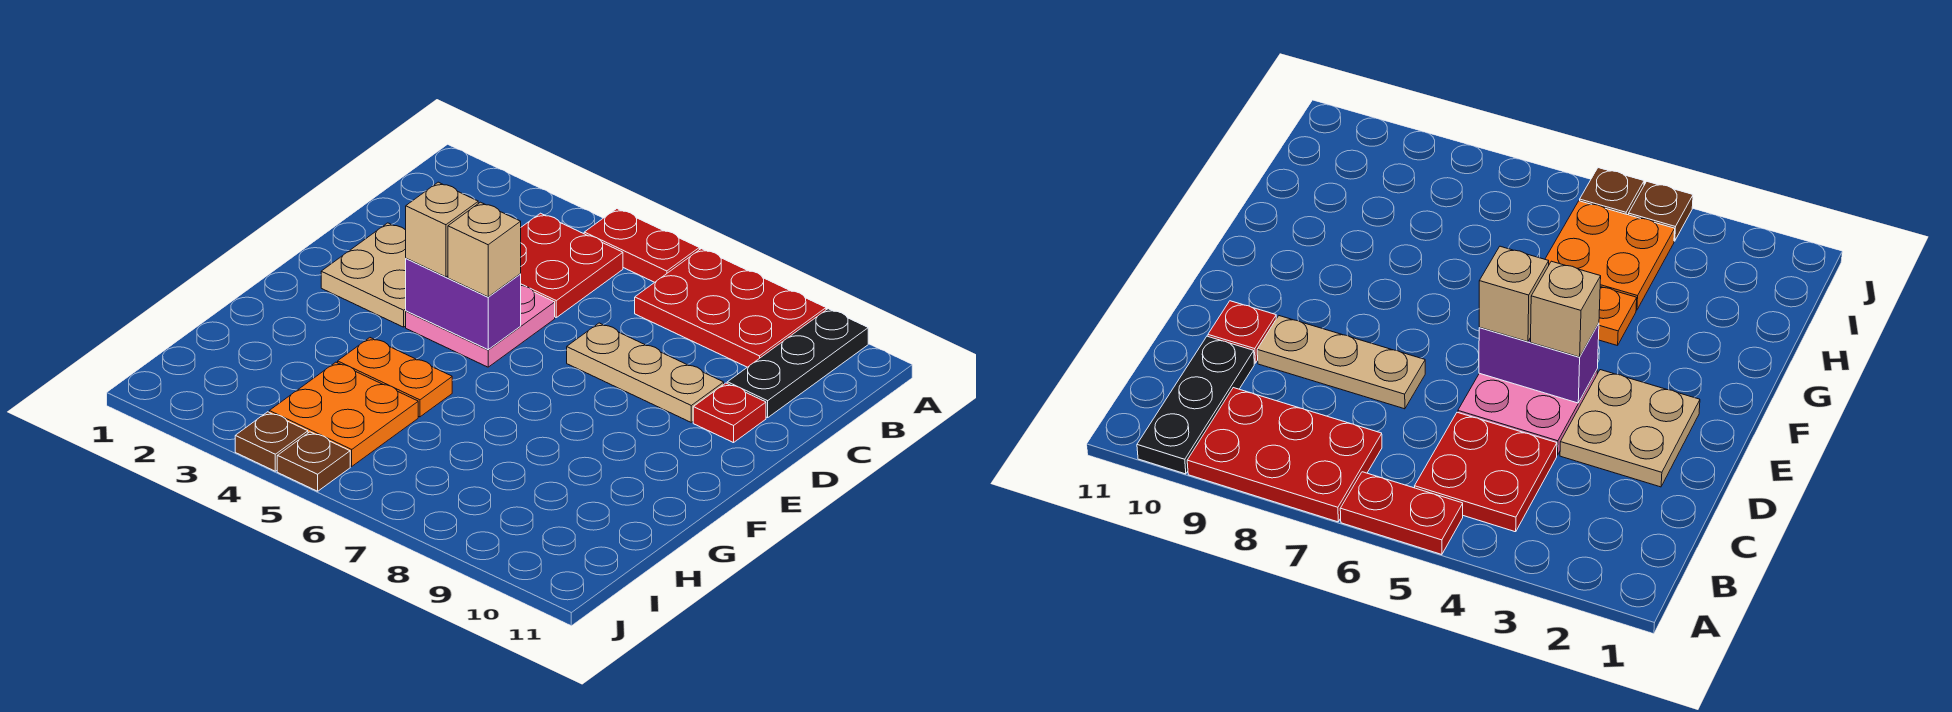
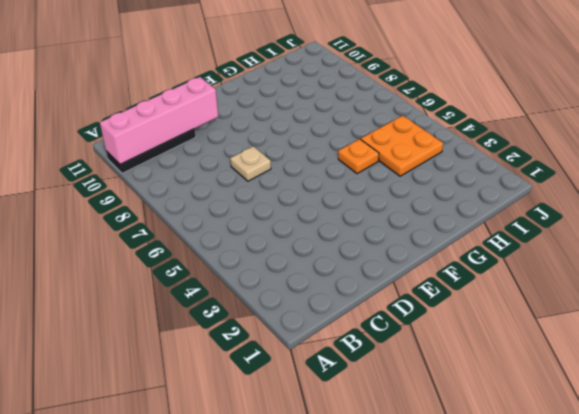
pink brick A10:D10 level 2 -> none
tan plate D7 level 1 -> tan plate D7:D9 level 1
orange plate G5 level 1 -> orange plate G4:G5 level 1
none -> red plate A5:A6 level 1
none -> red plate A7:B9 level 1
none -> red plate B4:C5 level 1

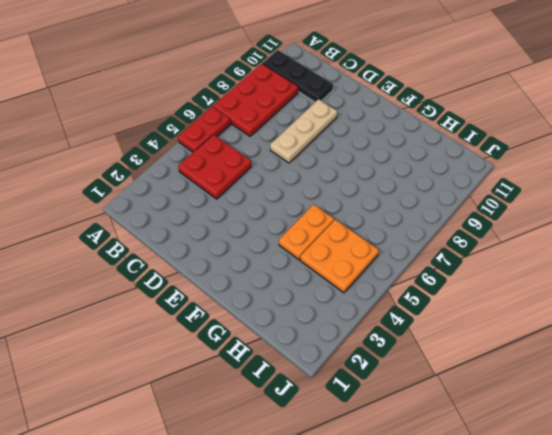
none -> tan plate D2:E3 level 1
none -> pink plate D4:E5 level 1
none -> red plate D10 level 1

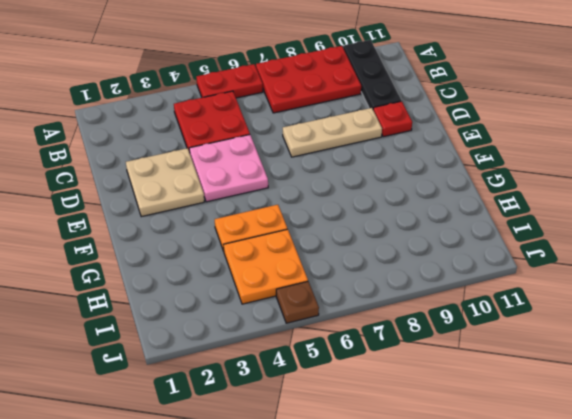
none -> brown plate J4 level 1
none -> purple brick E4:E5 level 2
none -> tan brick E4 level 3

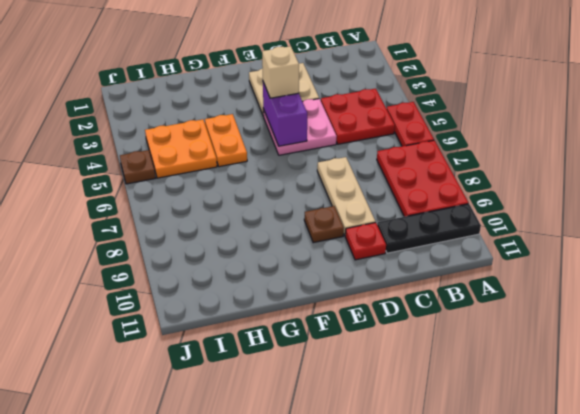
brown plate E9 level 1 -> brown plate J4 level 1
none -> tan brick E5 level 3

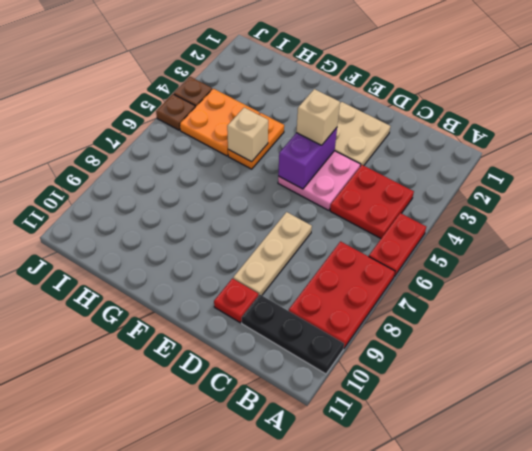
tan brick G5 level 2 -> tan brick E5 level 3

